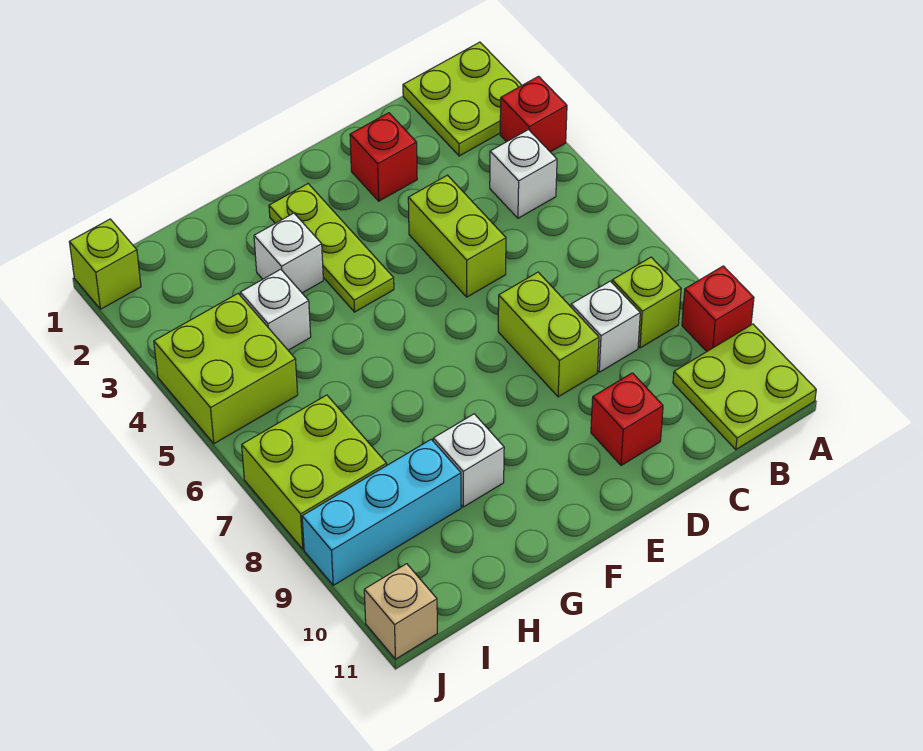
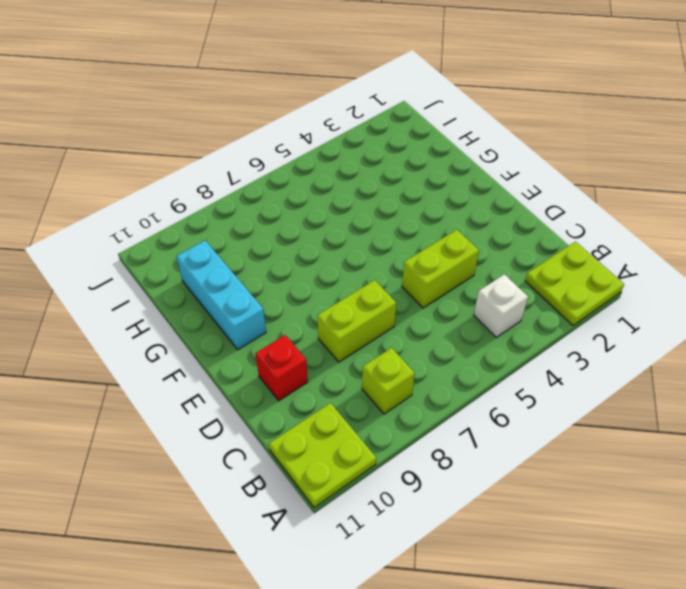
cyan brick F10:H10 level 1 -> cyan brick H9:J9 level 1
none -> red brick A3 level 1
none -> red brick A9 level 1
none -> white brick C8 level 1

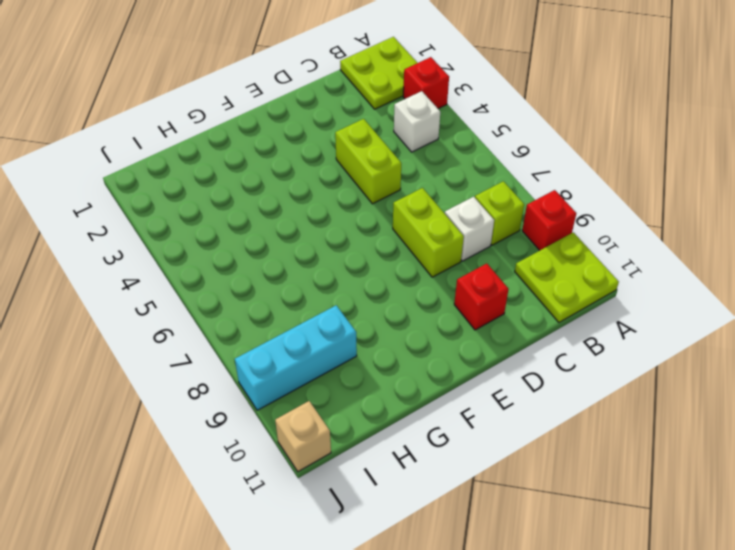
none -> red brick D2 level 1
none -> lime plate F2:F4 level 1
none -> white brick G3 level 1

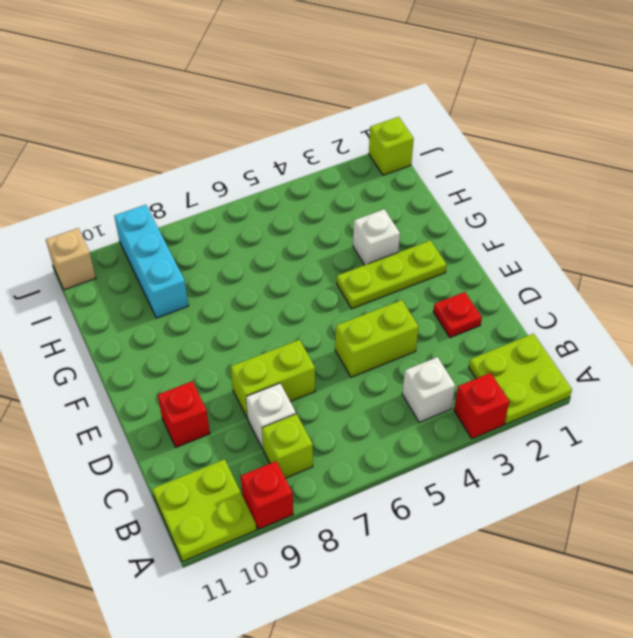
red plate D2 level 1 -> red brick D2 level 1
none -> white brick G9 level 1
none -> white brick H4 level 1
none -> lime brick I4:J5 level 1

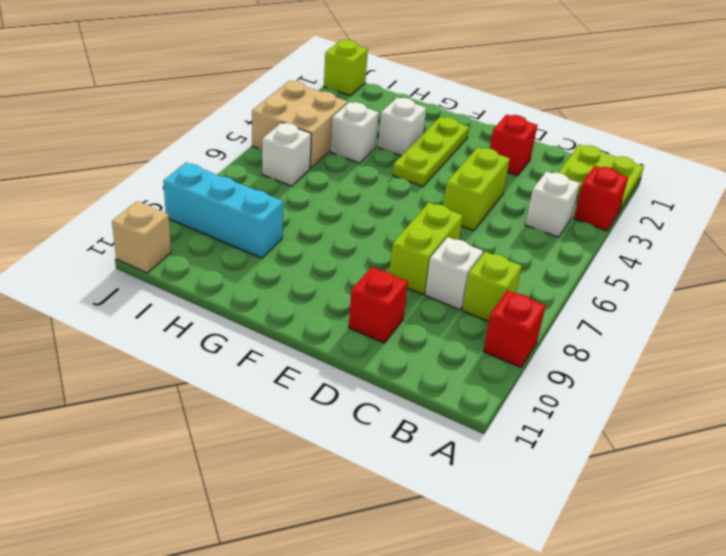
tan brick I4:J5 level 1 -> lime brick I4:J5 level 1
white brick I6 level 1 -> white brick G9 level 1
none -> lime plate A10:B11 level 1
none -> lime brick I7:J8 level 1

